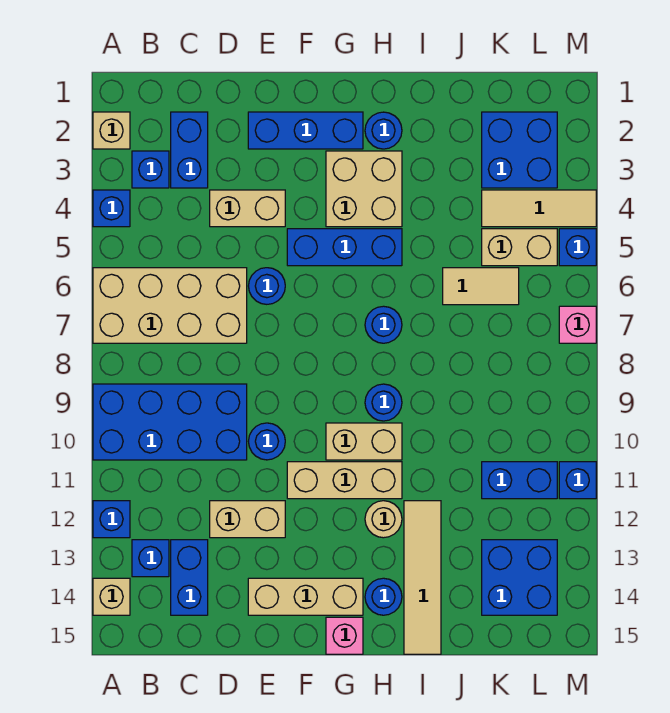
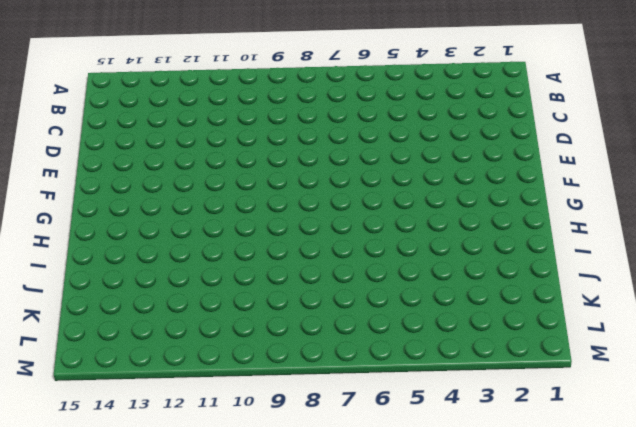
none -> tan brick A2 level 1
none -> blue brick A4 level 1
none -> tan brick A6:D7 level 1
none -> blue brick A9:D10 level 1

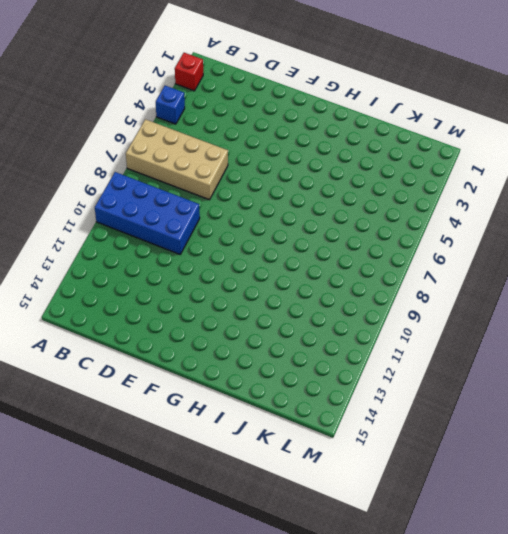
red brick A2 level 1 -> tan brick A2 level 1
none -> blue brick A12 level 1
none -> tan brick A14 level 1
none -> blue brick B3 level 1
none -> blue brick B13 level 1

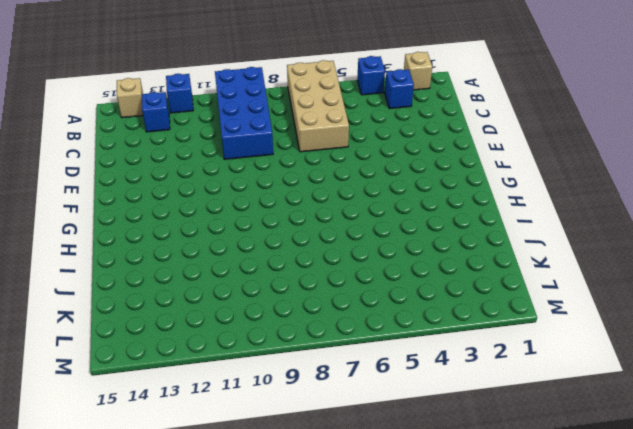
none -> blue brick C2:C3 level 1
none -> blue brick C13:C14 level 1
none -> tan brick D4:E4 level 1
none -> tan brick D12:E12 level 1

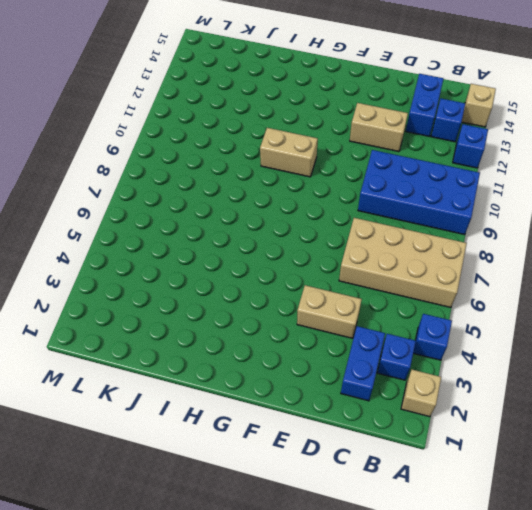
none -> blue brick E2:G2 level 1
none -> blue round brick E6 level 1
none -> blue round brick E10 level 1
none -> tan brick E14:G14 level 1

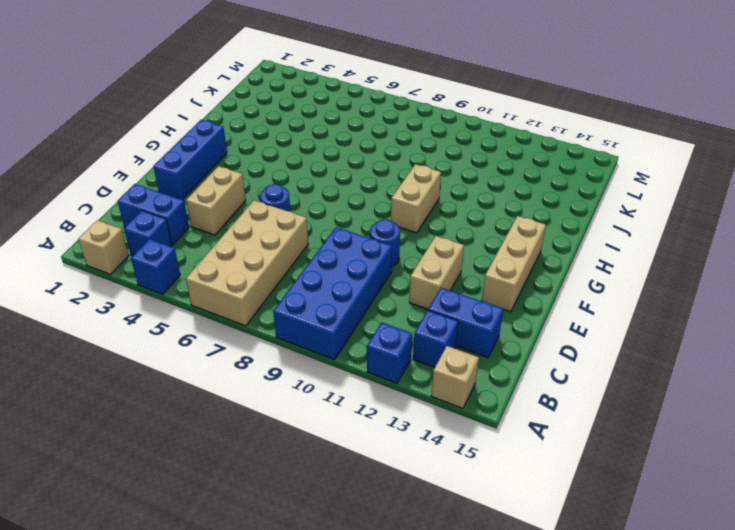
none -> blue brick F5:H5 level 1
none -> tan brick F11:H11 level 1
none -> tan brick G3:H4 level 1
none -> pink brick G15 level 1

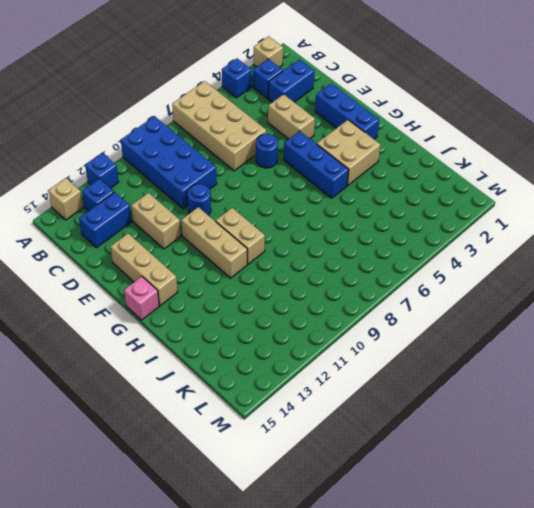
none -> blue round brick H2 level 1
none -> blue round brick H7 level 1
none -> blue round brick H9 level 1
none -> tan round brick H12 level 1

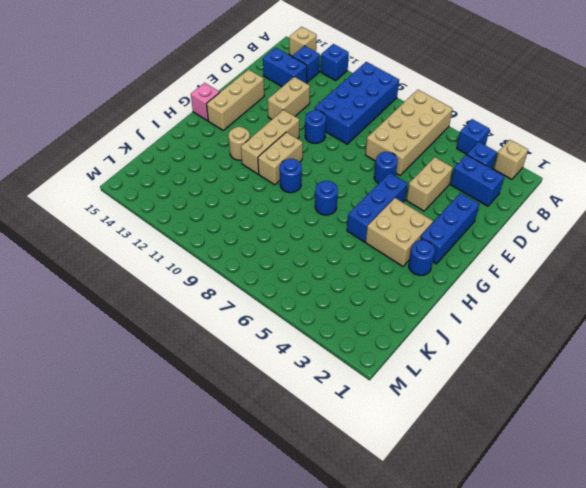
none -> blue round brick H14 level 1
none -> tan tile I12:I15 level 1
none -> tan tile J6:K6 level 1
none -> blue brick K2:L3 level 1

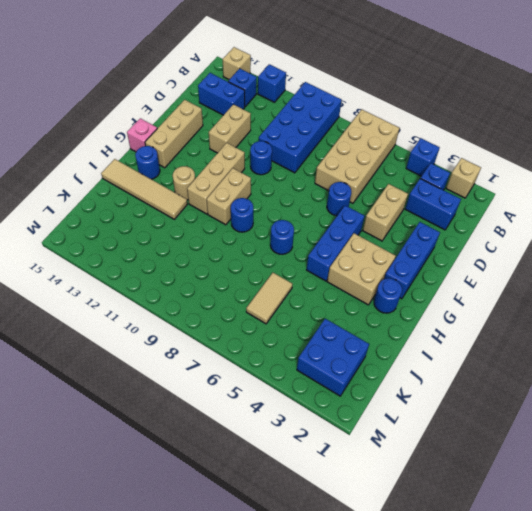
none -> tan tile K4:M4 level 1
none -> tan brick K5:L5 level 1
none -> blue brick K11:L11 level 1
none -> blue brick K13:L14 level 1

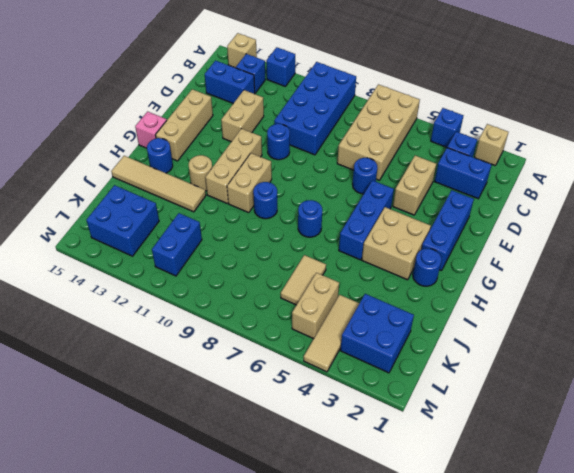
none -> blue brick M5 level 1
none -> pink brick M7 level 1
none -> blue brick M11 level 1

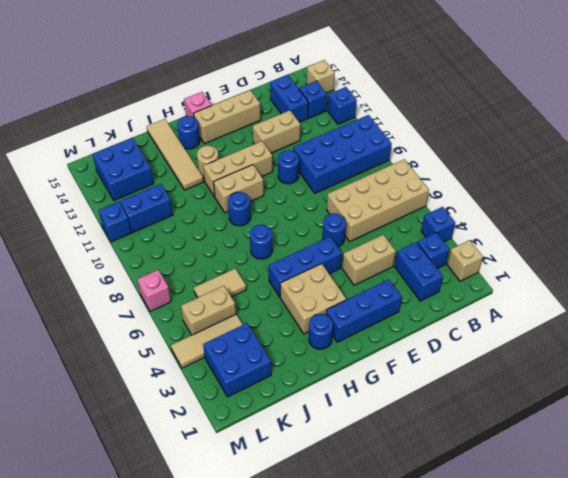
none -> blue brick M5 level 1

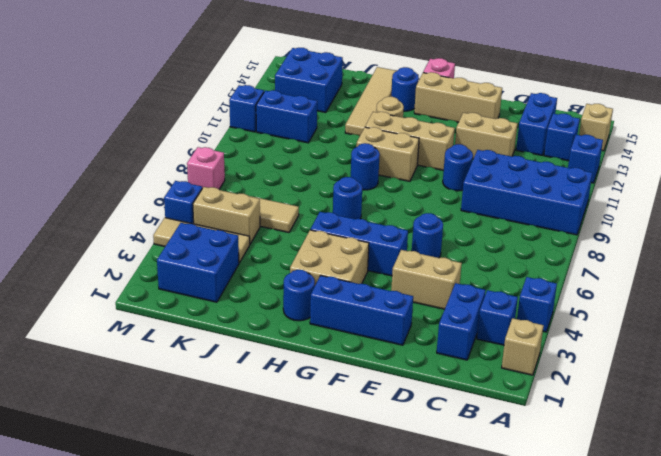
none -> tan brick A6:D7 level 1

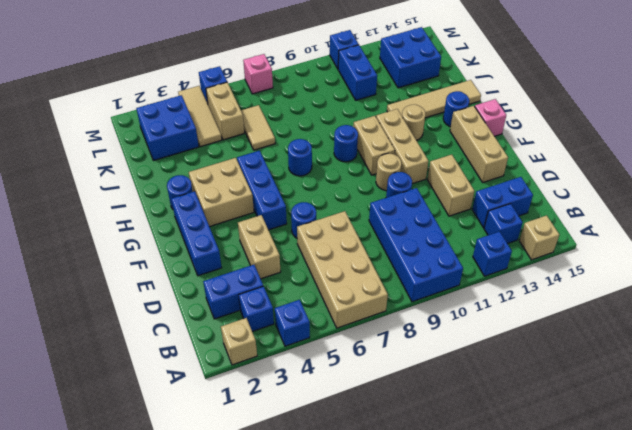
tan round brick F10 level 1 -> none

